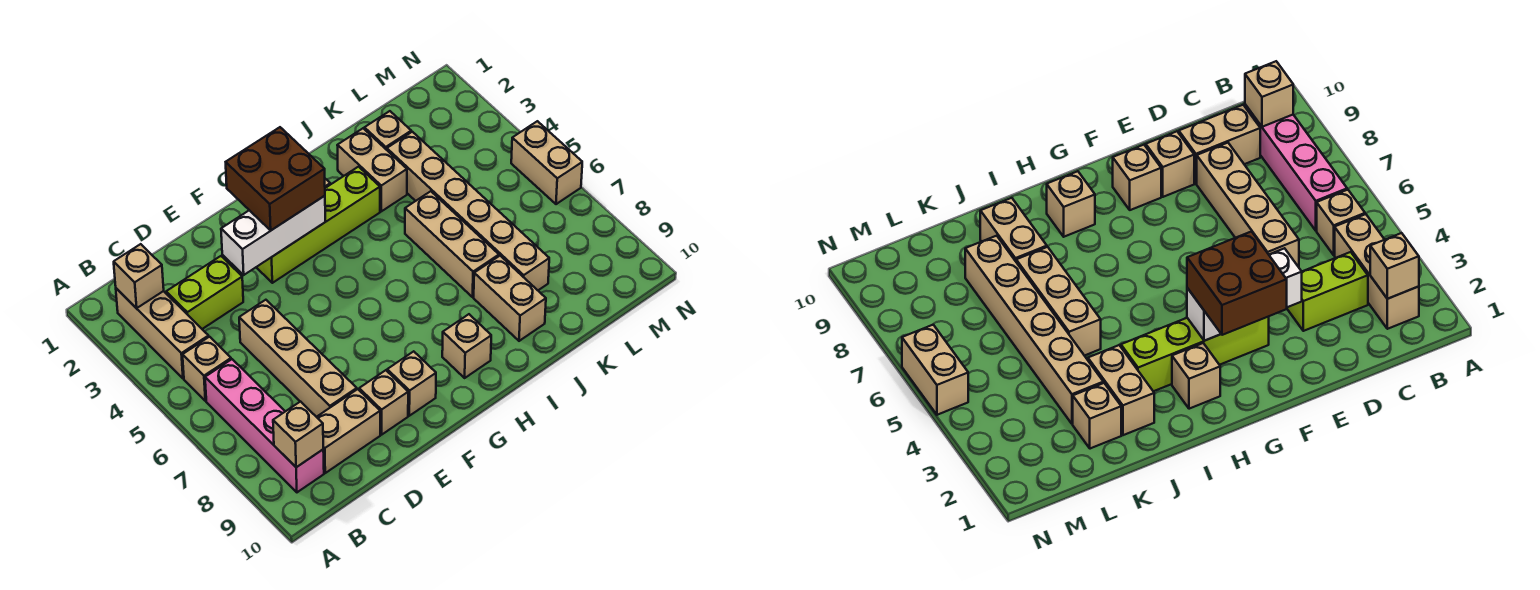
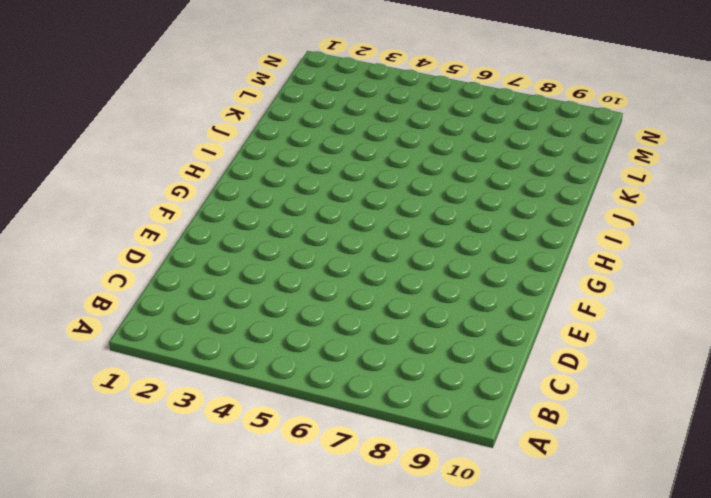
none -> tan brick B2:B4 level 1
none -> tan brick B5 level 1
none -> pink brick B6:B9 level 1

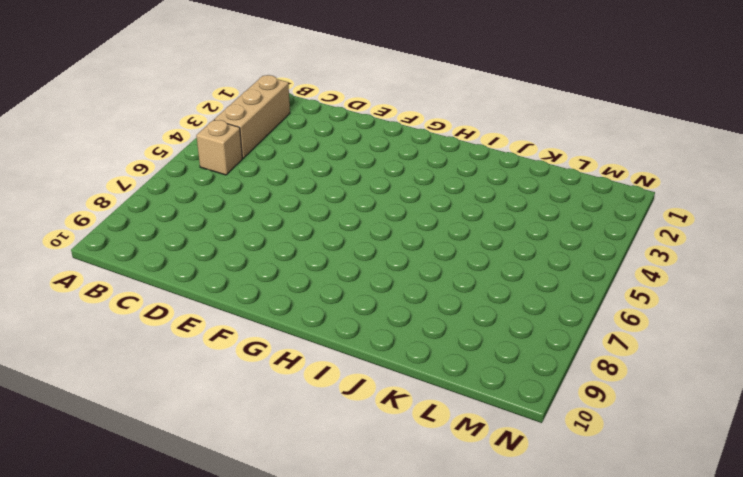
none -> pink brick B6:B9 level 1
none -> lime brick C3:D3 level 1
none -> tan brick C9:D9 level 1

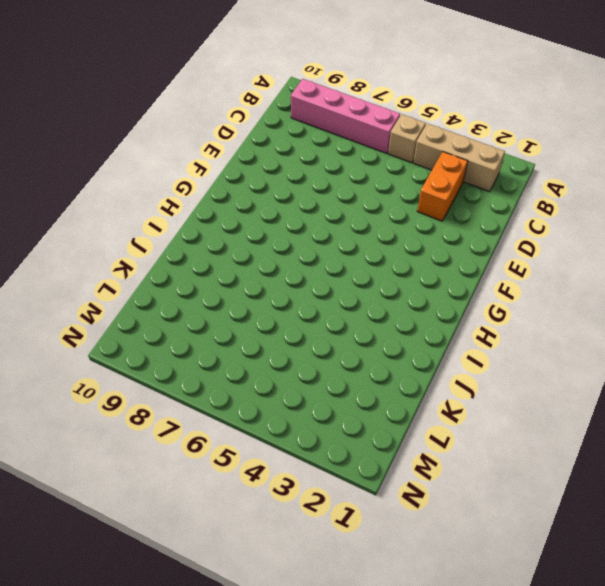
orange brick C3:D3 level 1 -> lime brick C3:D3 level 1
none -> tan brick C9:D9 level 1
none -> tan brick D5:D8 level 1
none -> tan brick E9 level 1

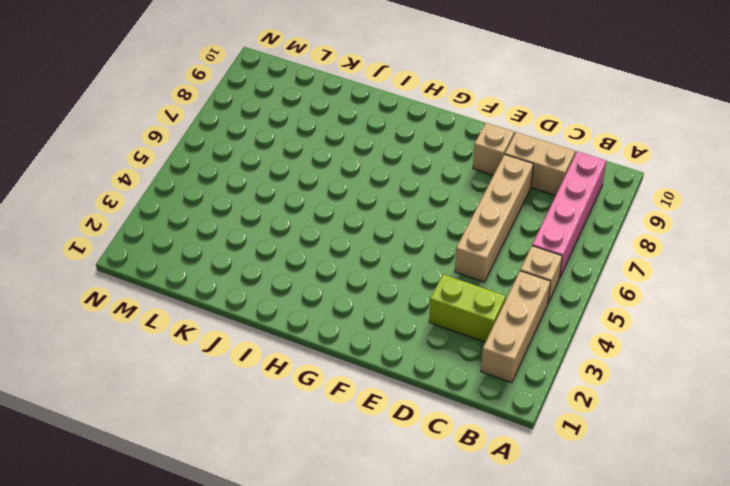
none -> lime brick F3:I3 level 1
none -> tan brick F9 level 1
none -> tan brick H2 level 1

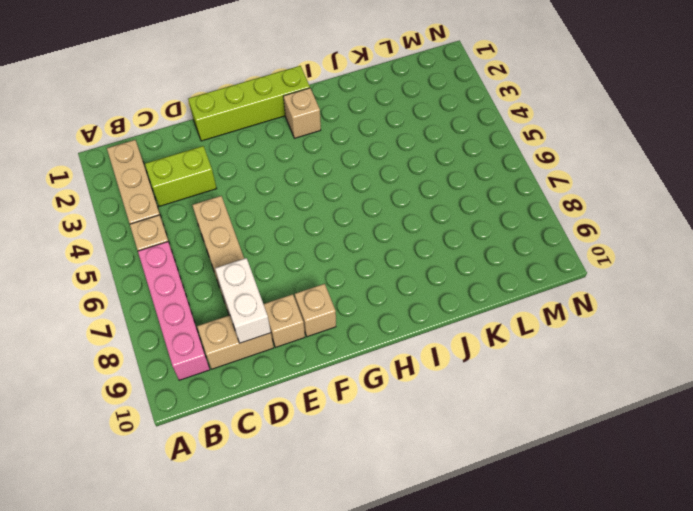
white brick D8:D9 level 2 -> none
lime brick E1:H1 level 1 -> lime brick F3:I3 level 1
none -> tan brick H9 level 1
none -> tan brick J2:J3 level 1
none -> tan brick J5:J7 level 1

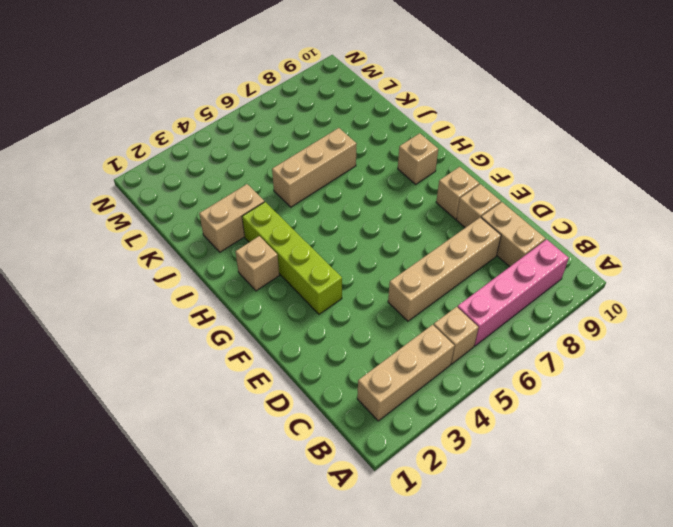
none -> lime brick C3:D3 level 1
none -> tan brick J8:J9 level 1
none -> tan brick K2 level 1

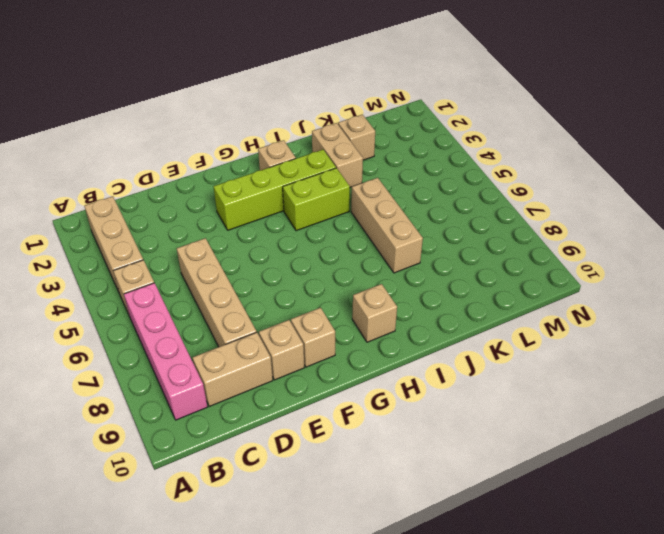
lime brick H4:I4 level 1 -> lime brick C3:D3 level 1
none -> tan brick J8:J9 level 1
none -> tan brick K3:K8 level 1
none -> tan brick N5:N6 level 1

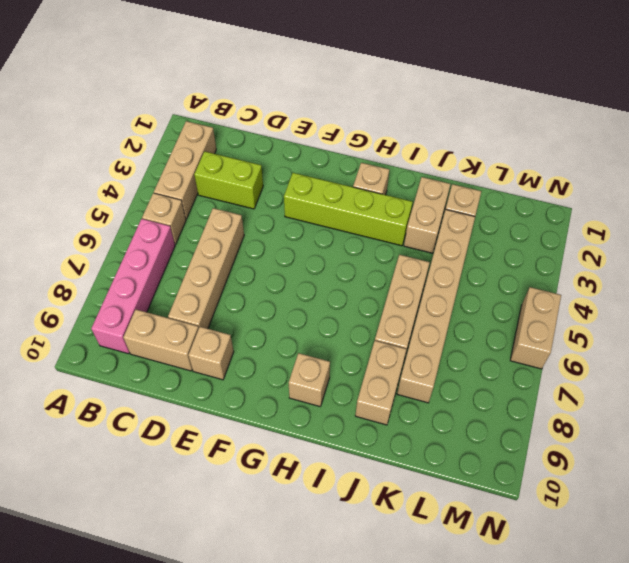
none -> tan brick F9 level 1
none -> tan brick B2 level 2
none -> tan brick B9 level 2

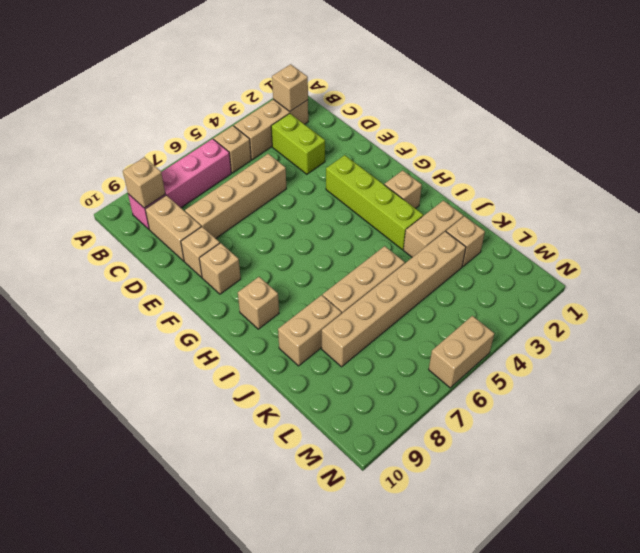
none -> white brick E3:G3 level 2
none -> brown brick F2:G3 level 3

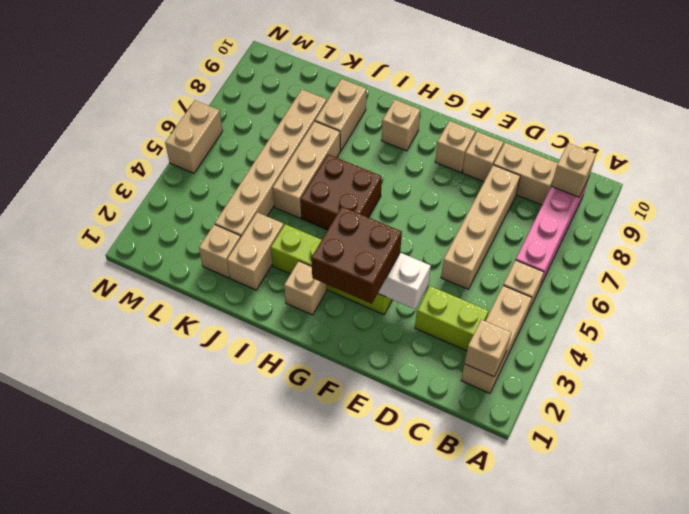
brown brick H5:I6 level 1 -> none

